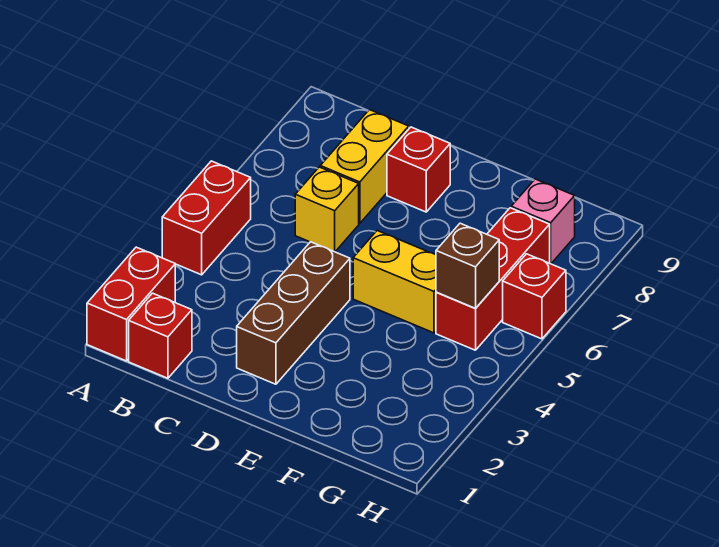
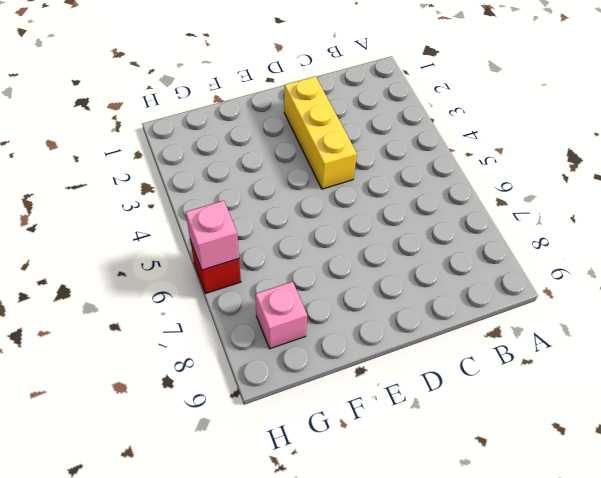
yellow brick D2:D4 level 1 -> brown brick D2:D4 level 1
pink brick H6 level 2 -> none
none -> red brick A1:A2 level 1
none -> red brick A4:A5 level 1
none -> red brick B1 level 1

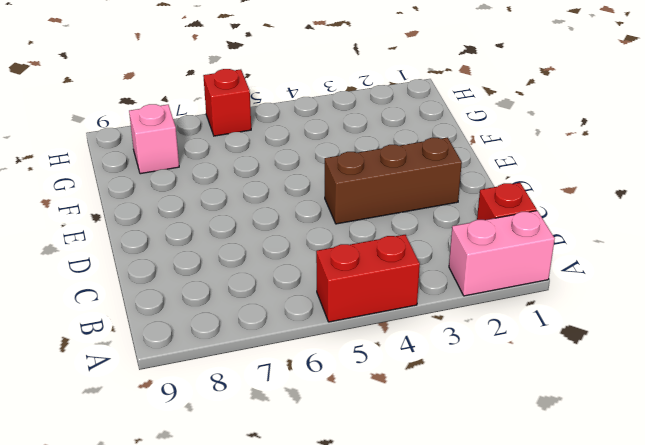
pink brick A1:A2 level 1 -> red brick A1:A2 level 1
none -> yellow brick C6 level 1
none -> yellow brick C7:C8 level 1
none -> red brick D8 level 1

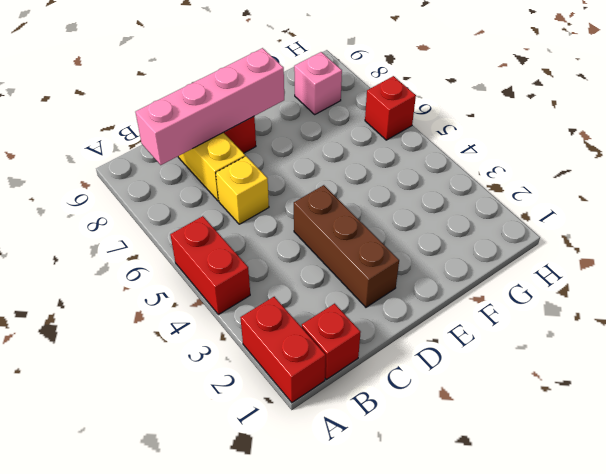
pink brick B8:E8 level 2 -> none
none -> yellow brick E5:F5 level 1
none -> red brick G5:G7 level 1
none -> brown brick G5 level 2

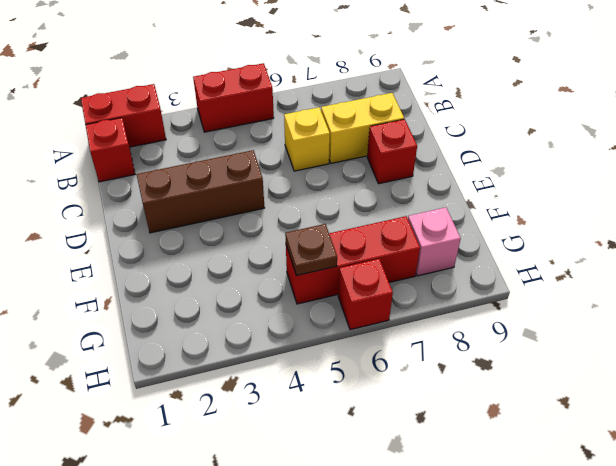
brown plate G5 level 2 -> brown brick G5 level 2
none -> yellow brick E5:F5 level 1

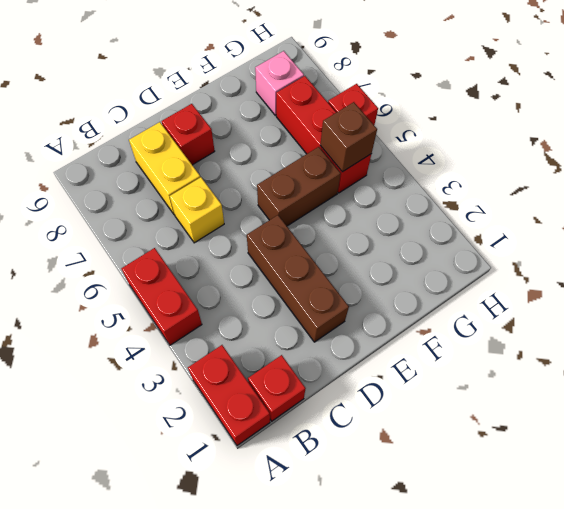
brown brick E5:F5 level 1 -> yellow brick E5:F5 level 1

